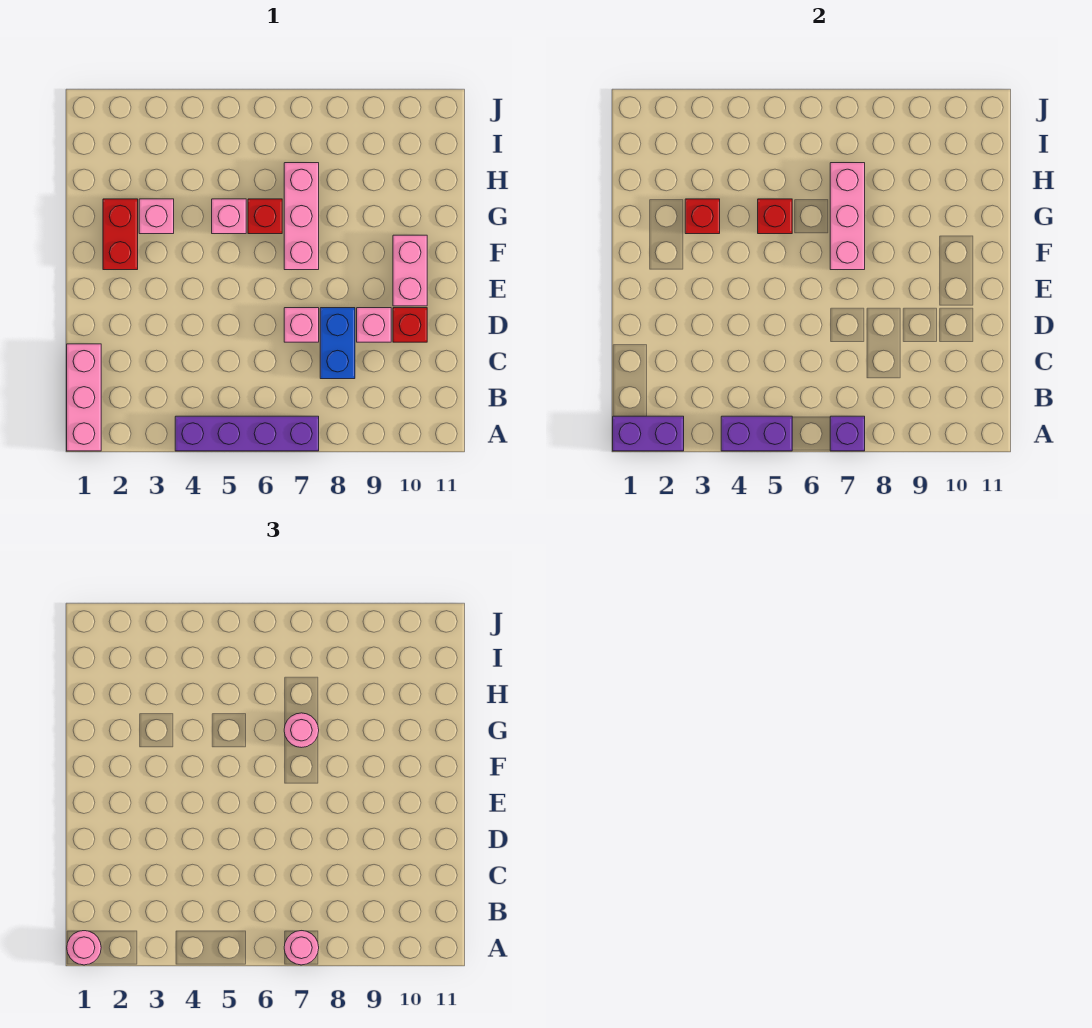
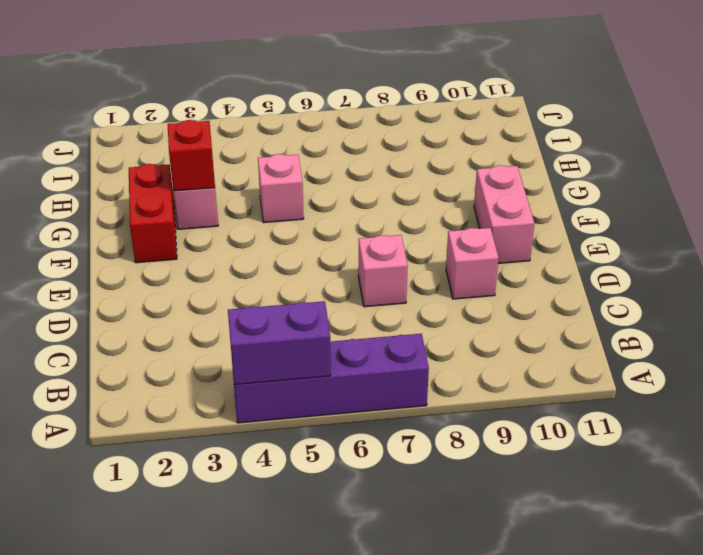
none -> pink brick A1:C1 level 1
none -> blue brick C8:D8 level 1
none -> red brick D10 level 1

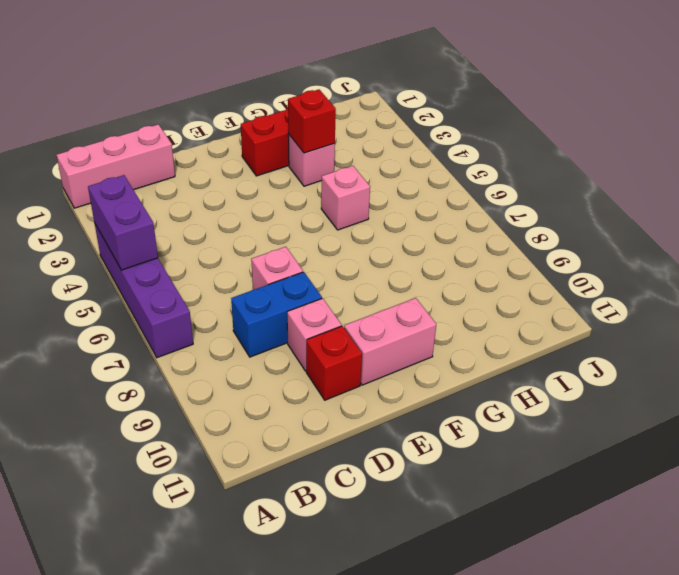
none -> pink brick F7:H7 level 1
none -> red brick G6 level 1
none -> purple brick A1:A2 level 2

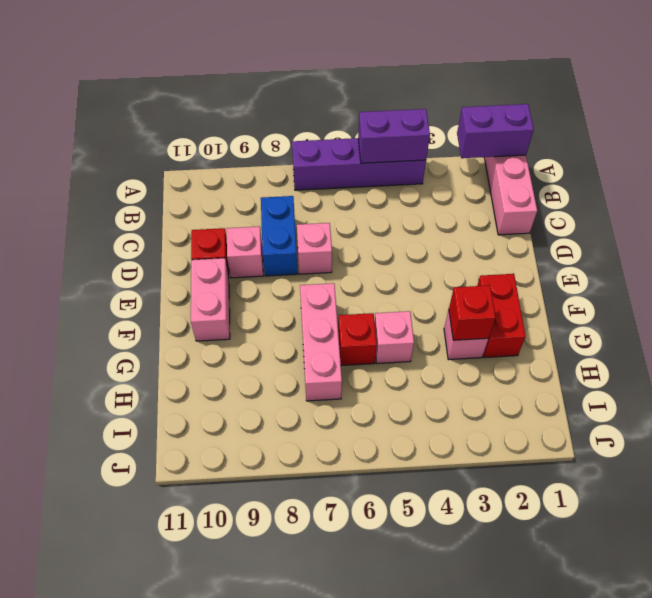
none -> purple brick A7 level 2
none -> pink brick F7:H7 level 2
none -> red brick G5 level 2

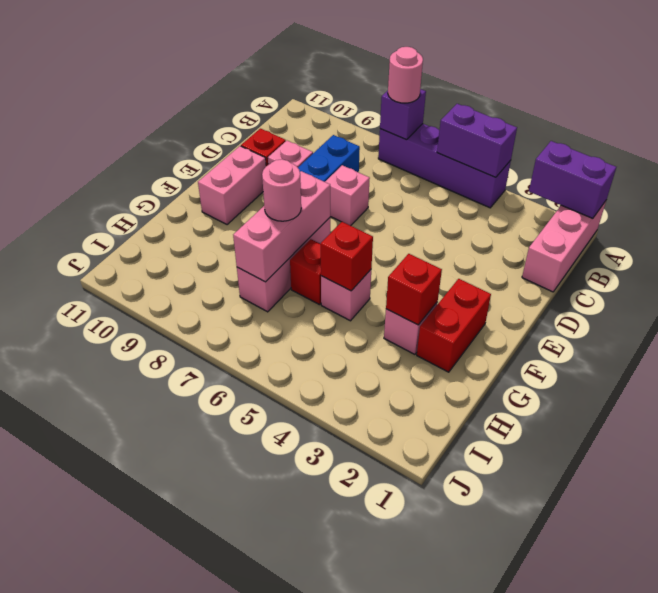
none -> pink round brick A1 level 3

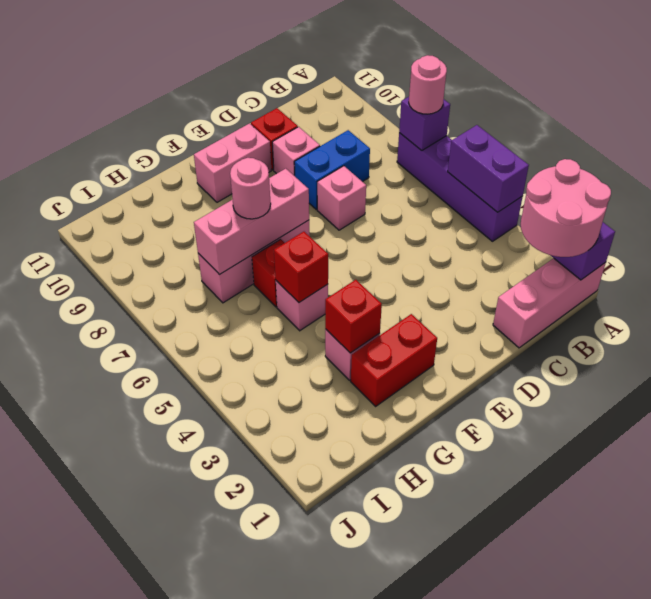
pink round brick A1:B2 level 3 -> pink round brick A1 level 3

